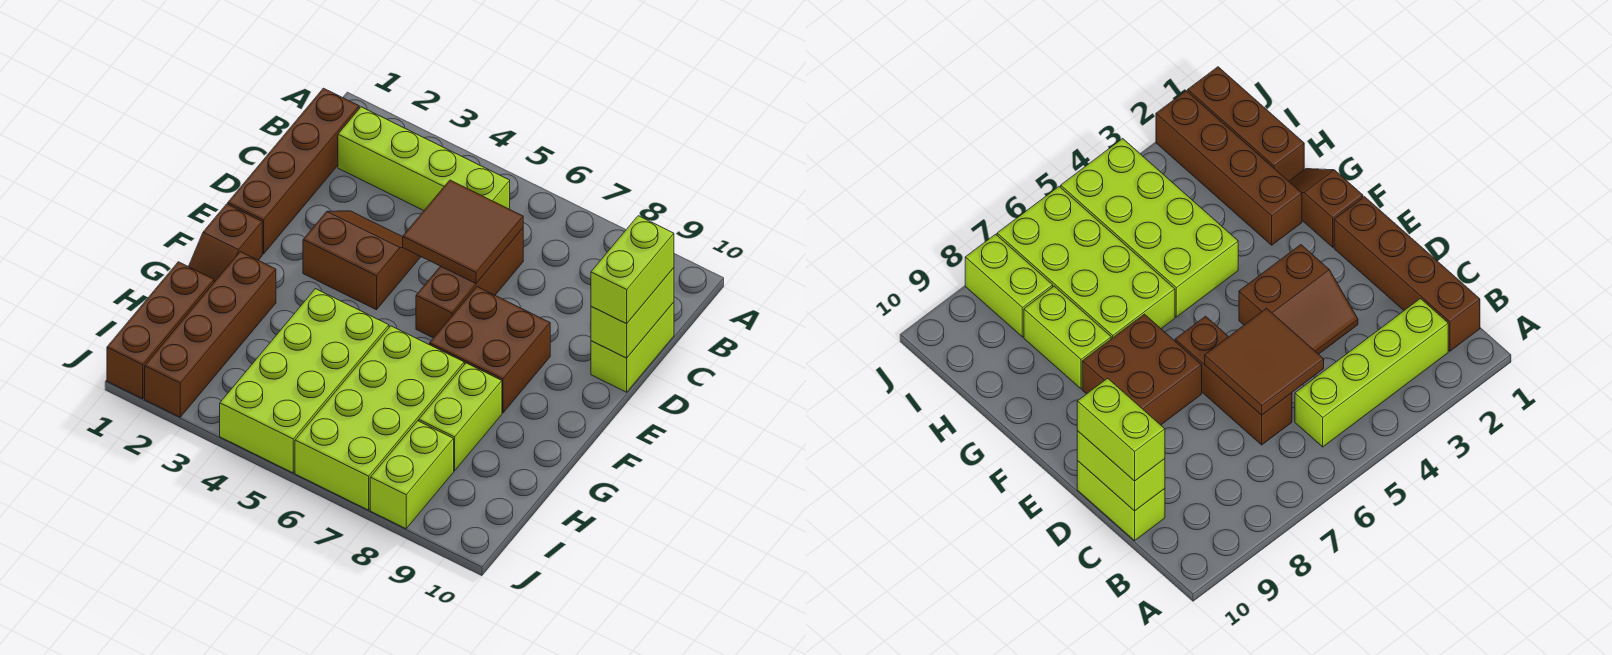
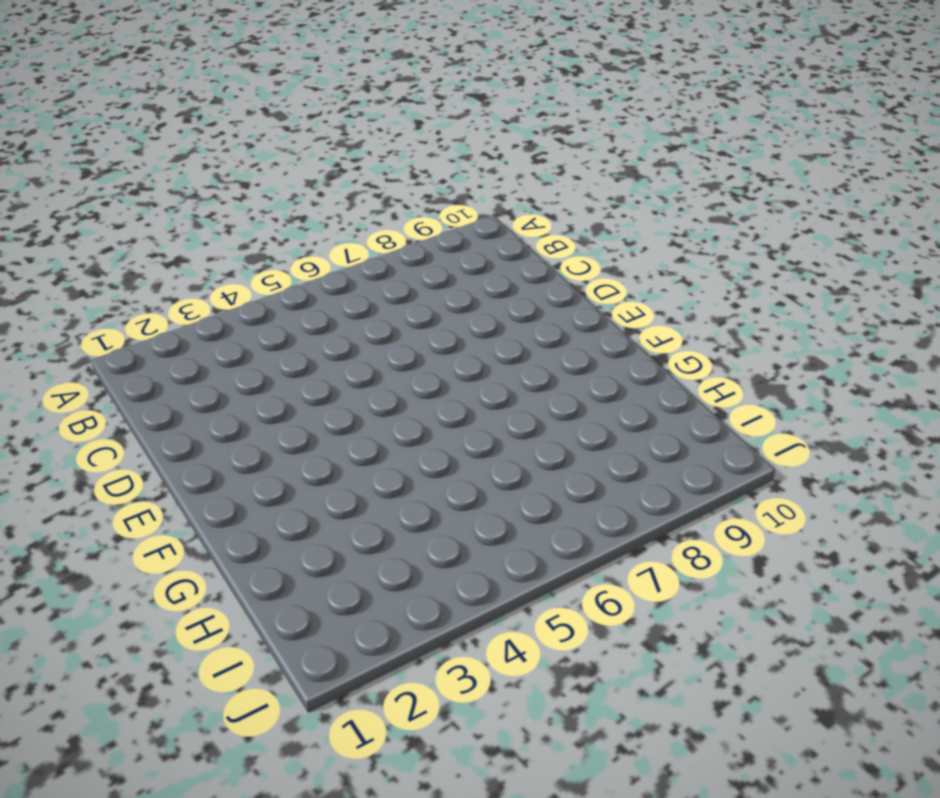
none -> brown brick B1:E1 level 1
none -> lime brick B2:B5 level 1
none -> brown brick C6:E6 level 1

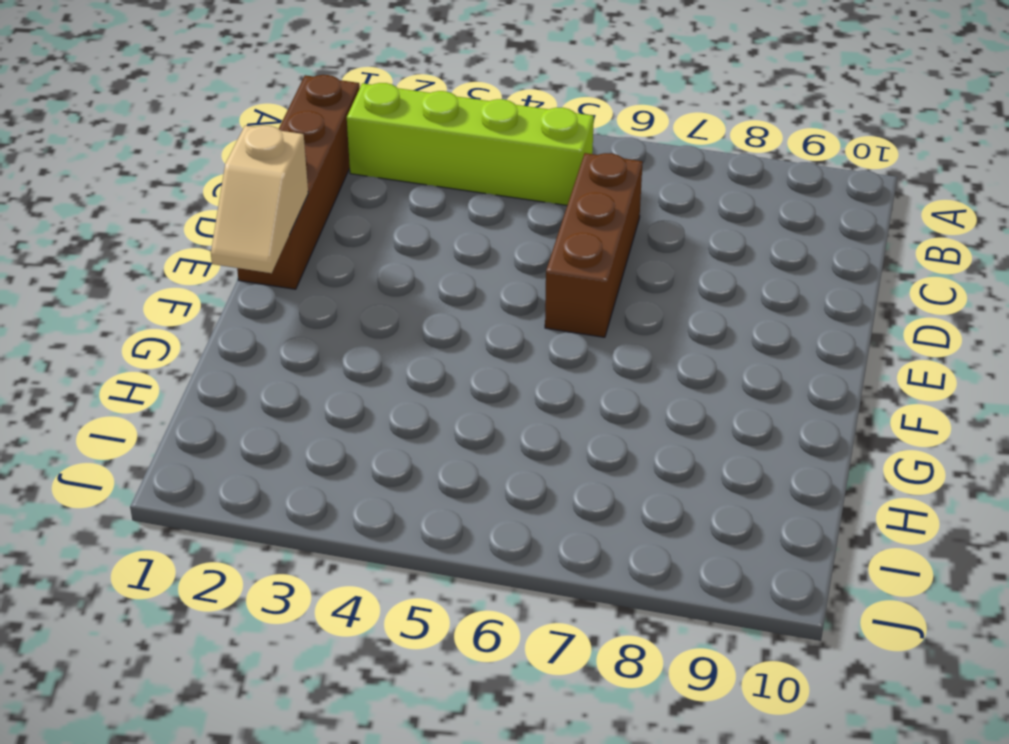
tan slope E1:F1 level 2 top E -> none
none -> lime brick C10:D10 level 1
none -> brown slope D3:E4 level 1 top E
none -> brown brick E7:F8 level 1

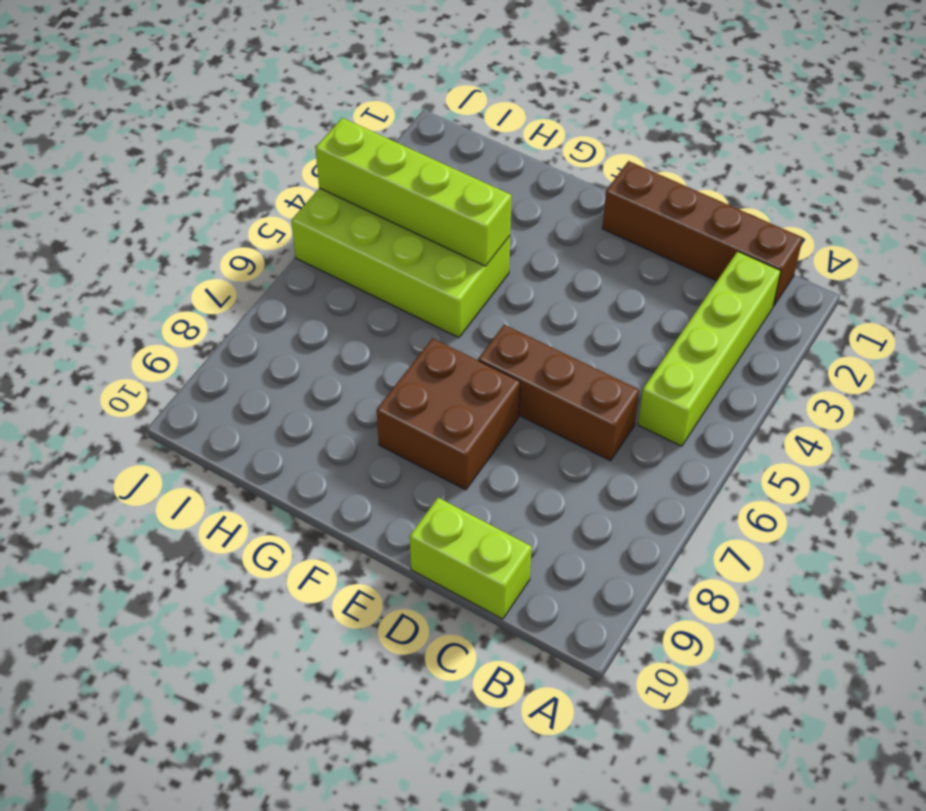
lime brick G4:J4 level 2 -> none
none -> brown slope D3:E4 level 1 top E
none -> brown slope F1:G1 level 1 top F
none -> brown brick G2:J2 level 1

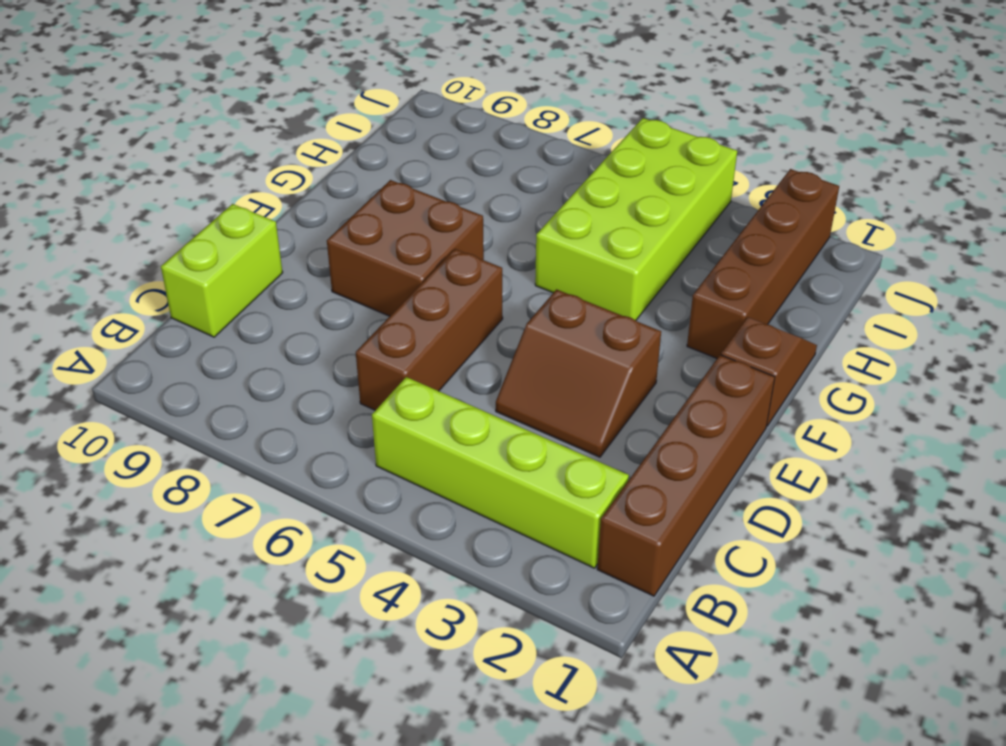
none -> lime brick G6:J7 level 1
none -> lime brick G8:H8 level 1
none -> brown brick H1:J1 level 1

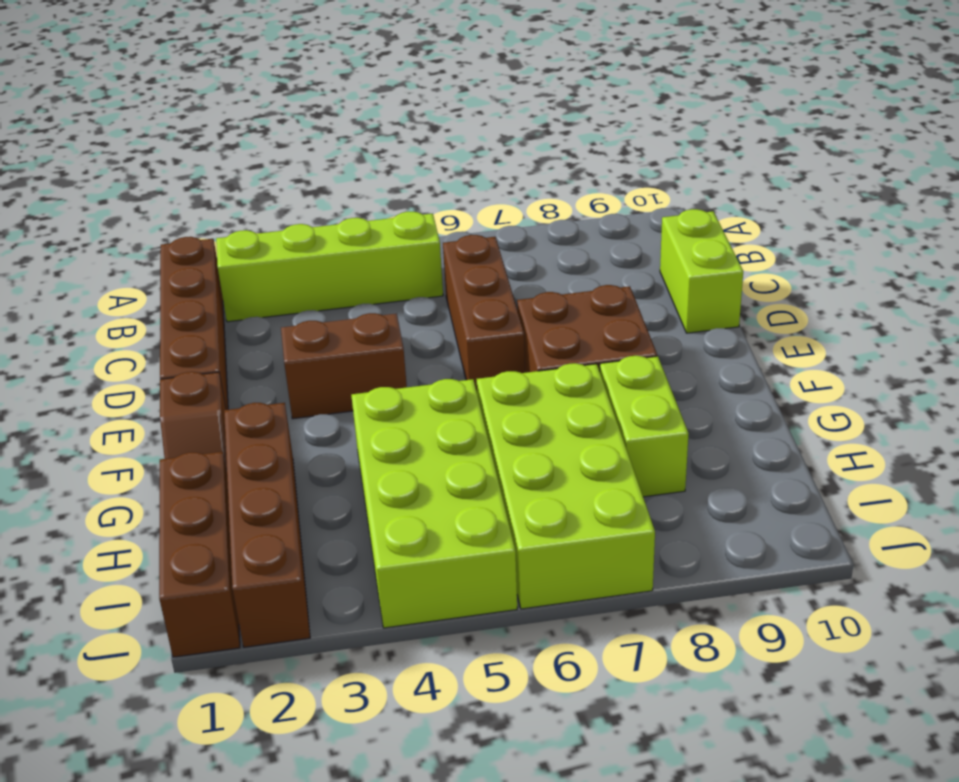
none -> lime brick I8:J8 level 1
none -> brown tile C5:D6 level 2
none -> lime brick C10:D10 level 2

